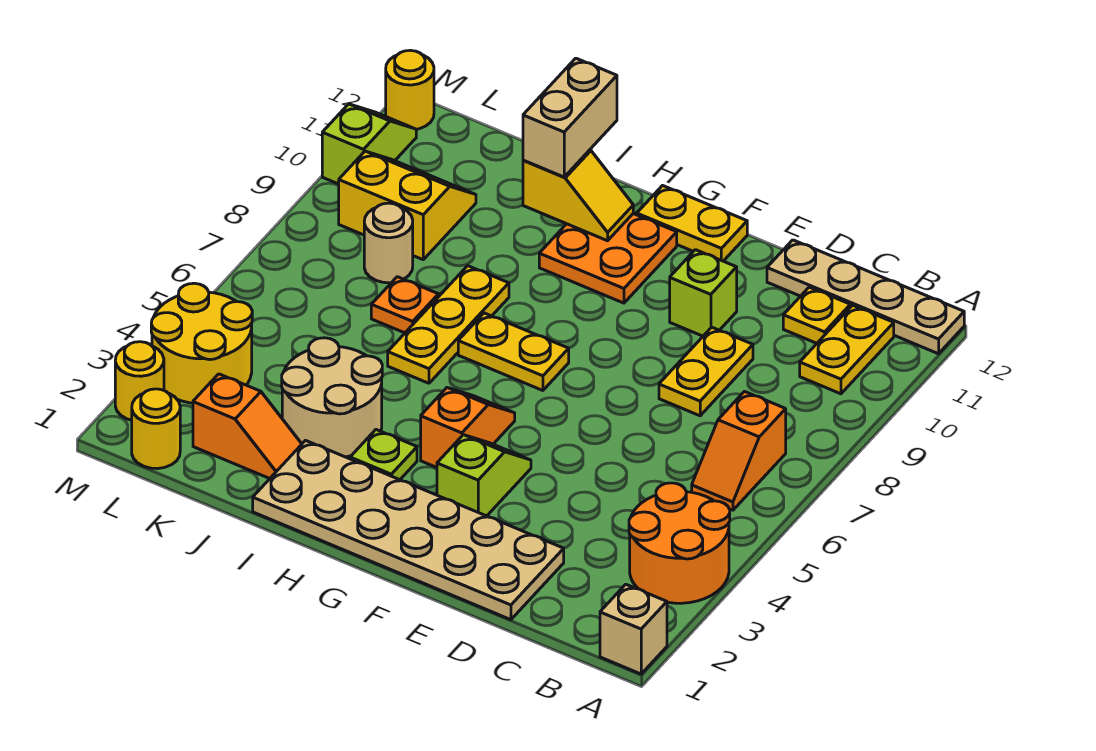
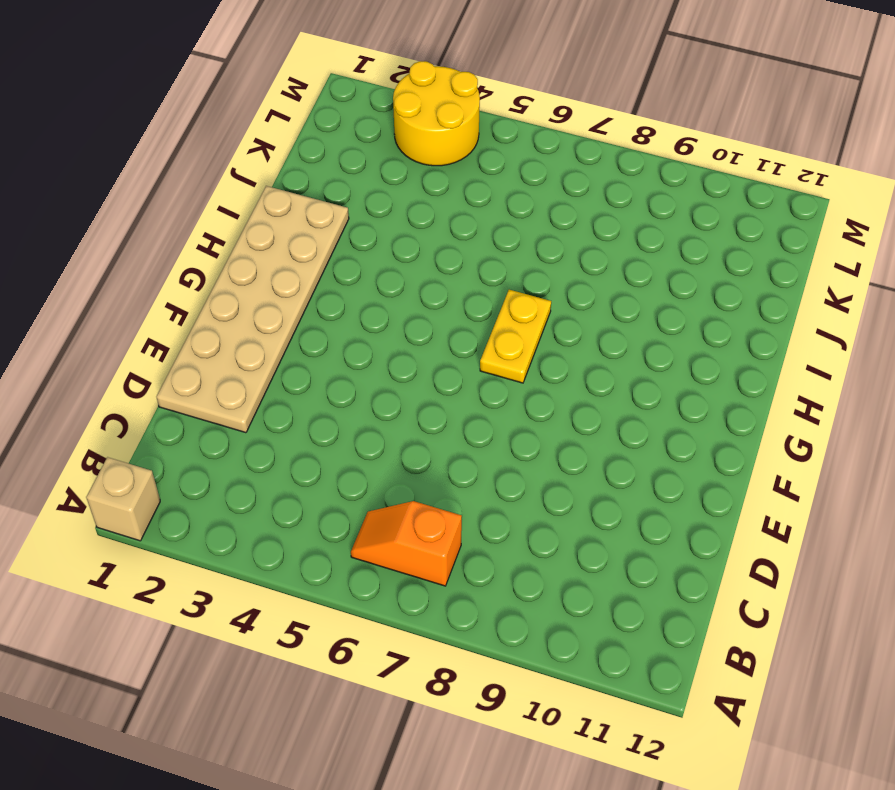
none -> orange round brick A3:B4 level 1
none -> tan plate A12:D12 level 1
none -> yellow plate B10:B11 level 1

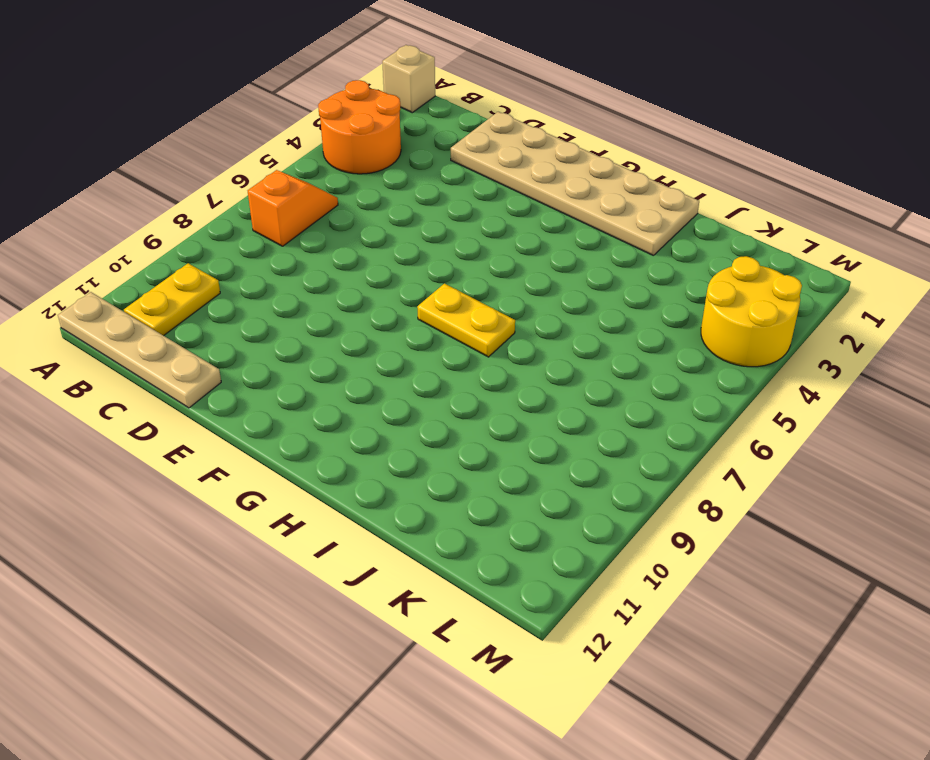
none -> yellow plate C11 level 1
none -> yellow plate D8:D9 level 1
none -> lime brick E10 level 1

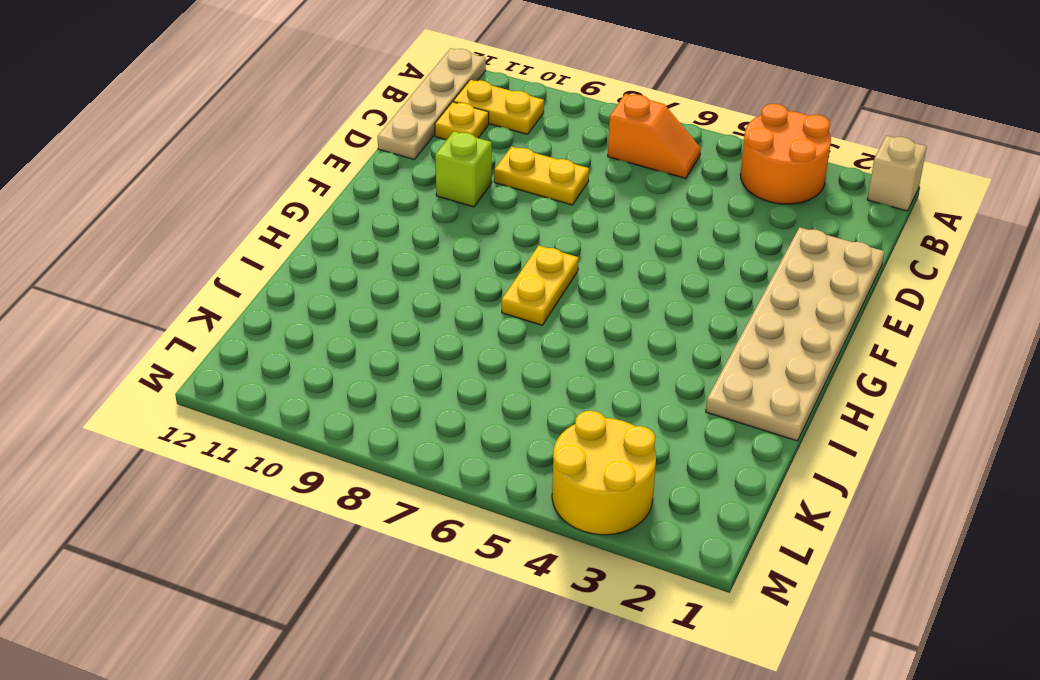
none -> lime slope F3:F4 level 1 top 3
none -> yellow plate F12:G12 level 1
none -> orange slope G4:G5 level 1 top 4

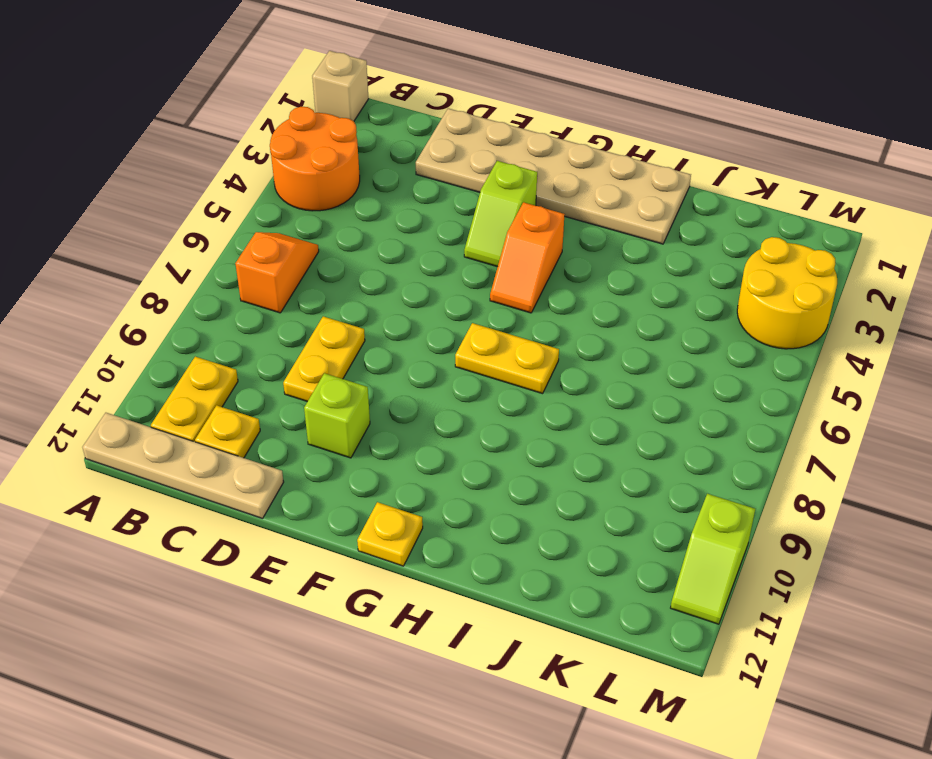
yellow plate G12 level 1 -> yellow plate F12:G12 level 1
none -> orange plate G10:H11 level 1
none -> lime plate H3 level 1
none -> tan round brick I3:J4 level 1

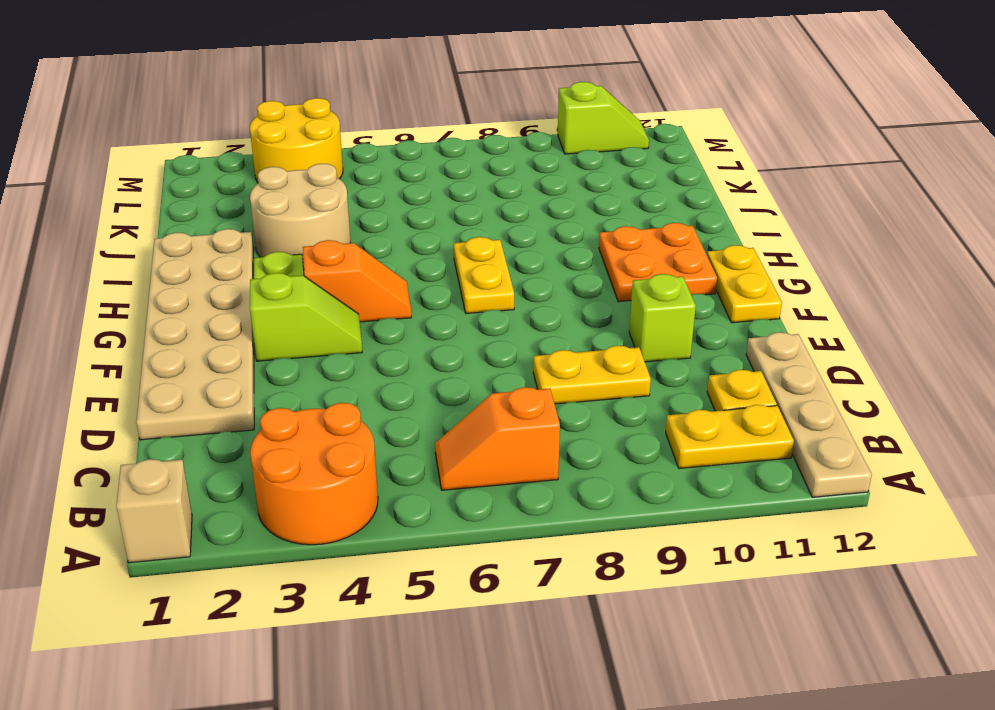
none -> yellow plate I6:I8 level 1
none -> orange slope J2:K2 level 1 top K
none -> orange plate J7 level 1

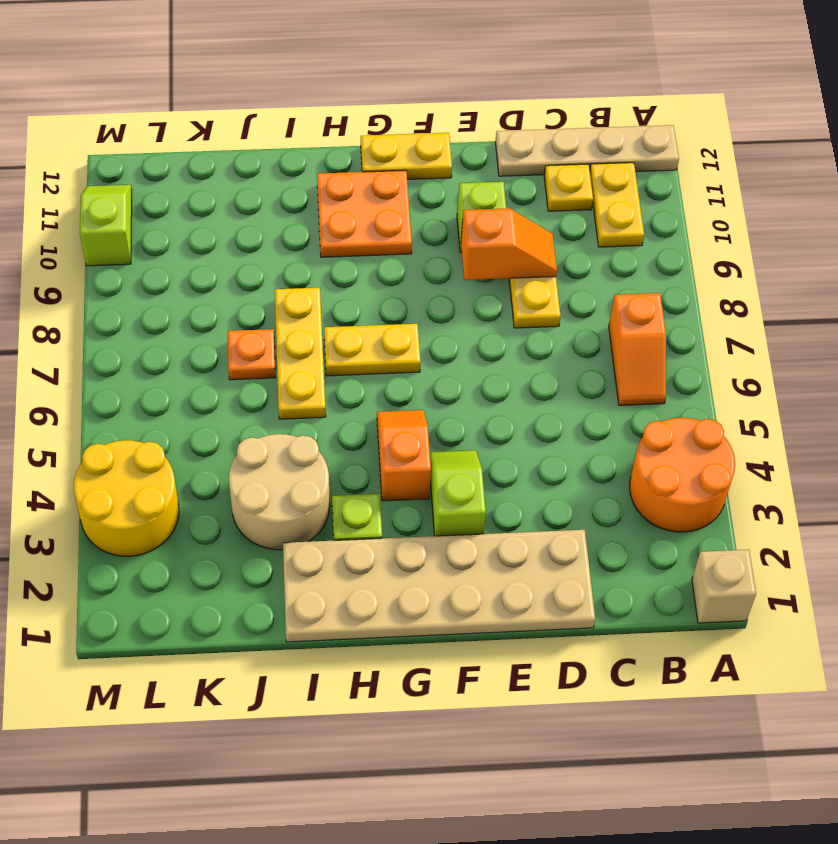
orange slope D9:E9 level 2 top E -> orange slope J2:K2 level 1 top K
none -> tan round brick K8 level 1
none -> yellow slope K9:L10 level 1 top 9
none -> yellow round brick L1 level 1

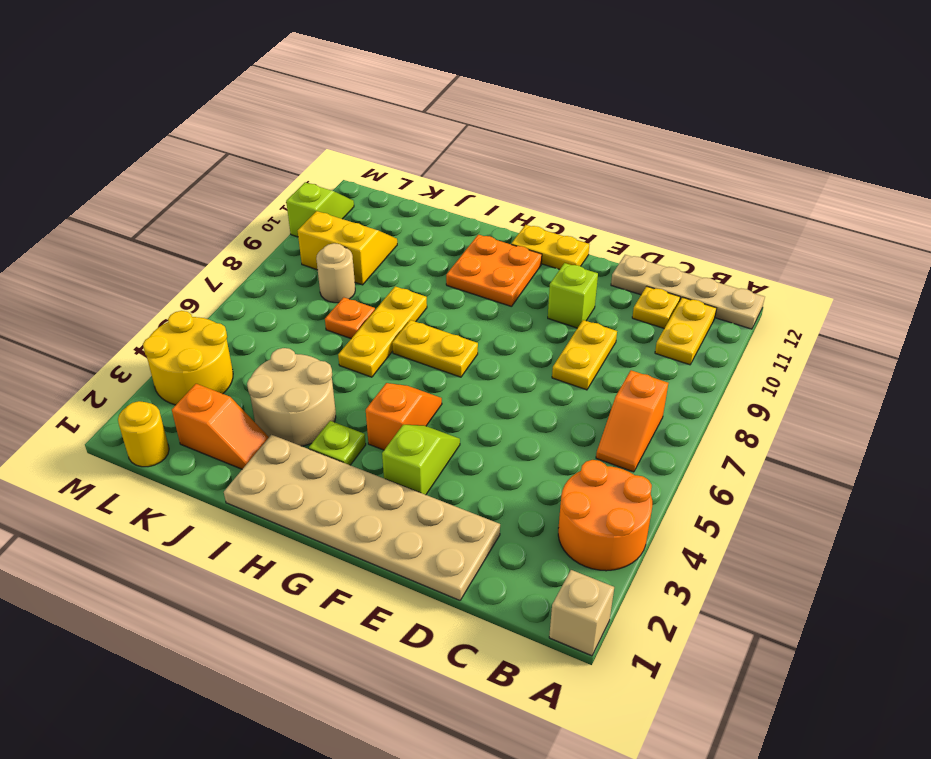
none -> yellow round brick M2 level 1
none -> yellow round brick M12 level 1
none -> yellow slope H11:I11 level 2 top I

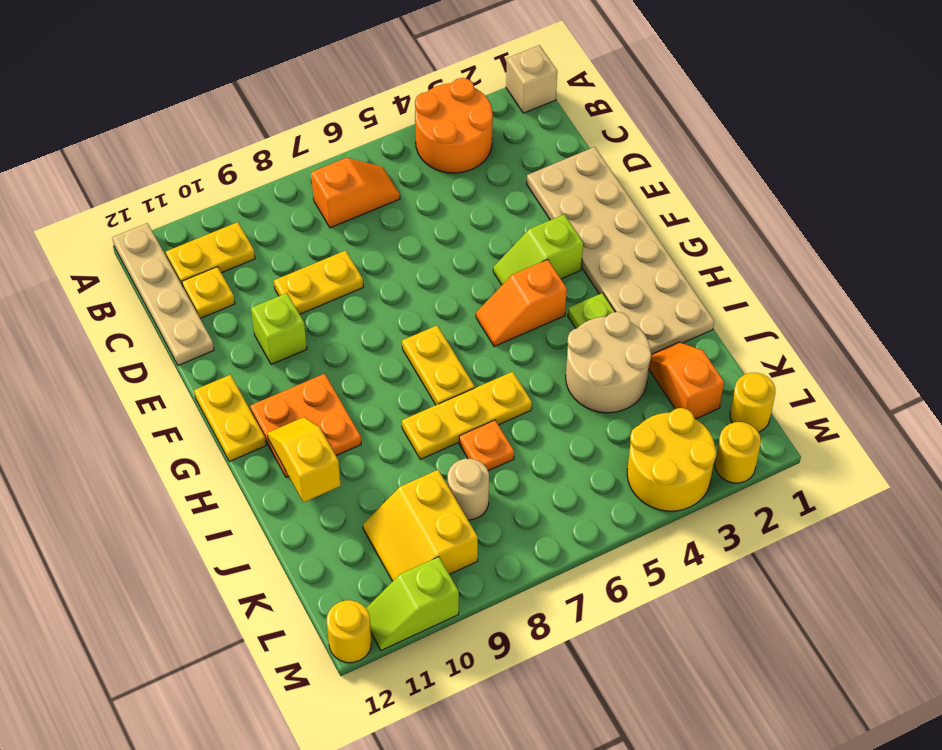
none -> tan brick I11:I12 level 3

